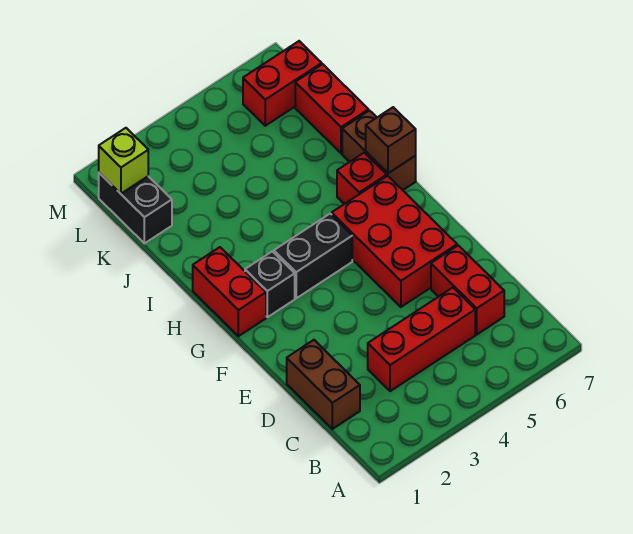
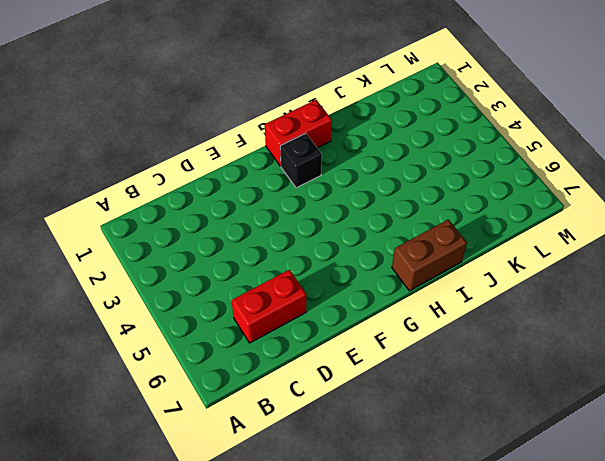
none -> brown brick C1:D1 level 1
none -> red brick C3:C5 level 1
none -> red brick E5:G6 level 1

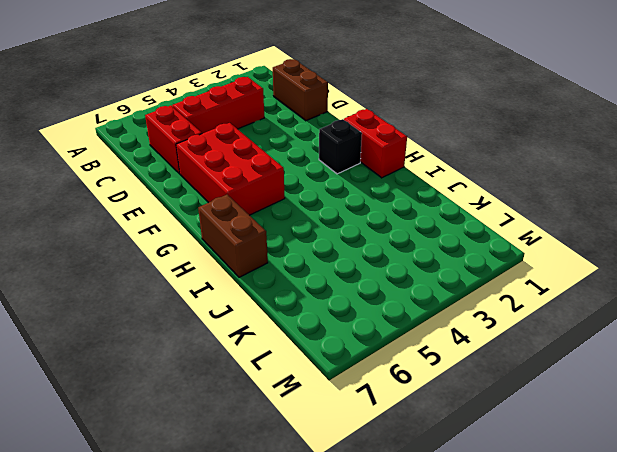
none -> black brick G3:G4 level 1
none -> red brick H6 level 1
none -> red brick J7:K7 level 1

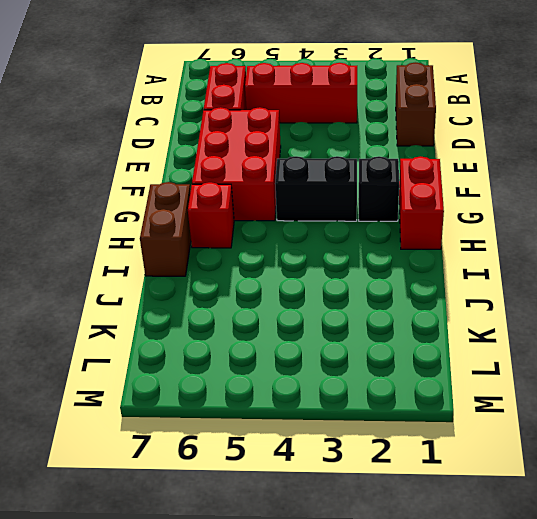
none -> red brick J7:K7 level 1
none -> black brick K1:L1 level 1
none -> red brick L6:L7 level 1

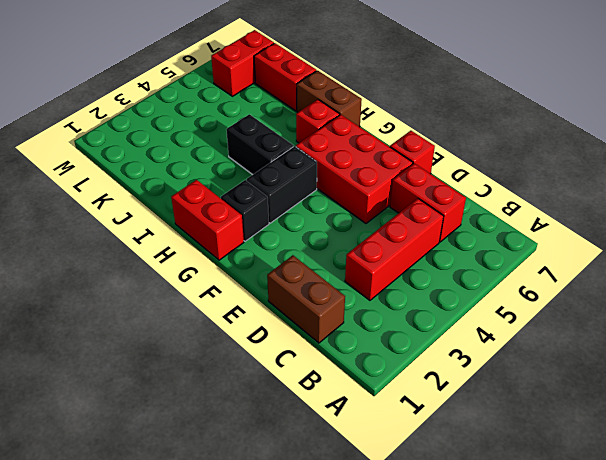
red brick E7 level 1 -> none
black brick H4:I4 level 1 -> black brick K1:L1 level 1
none -> brown brick H7 level 2
none -> lime brick L1 level 2

